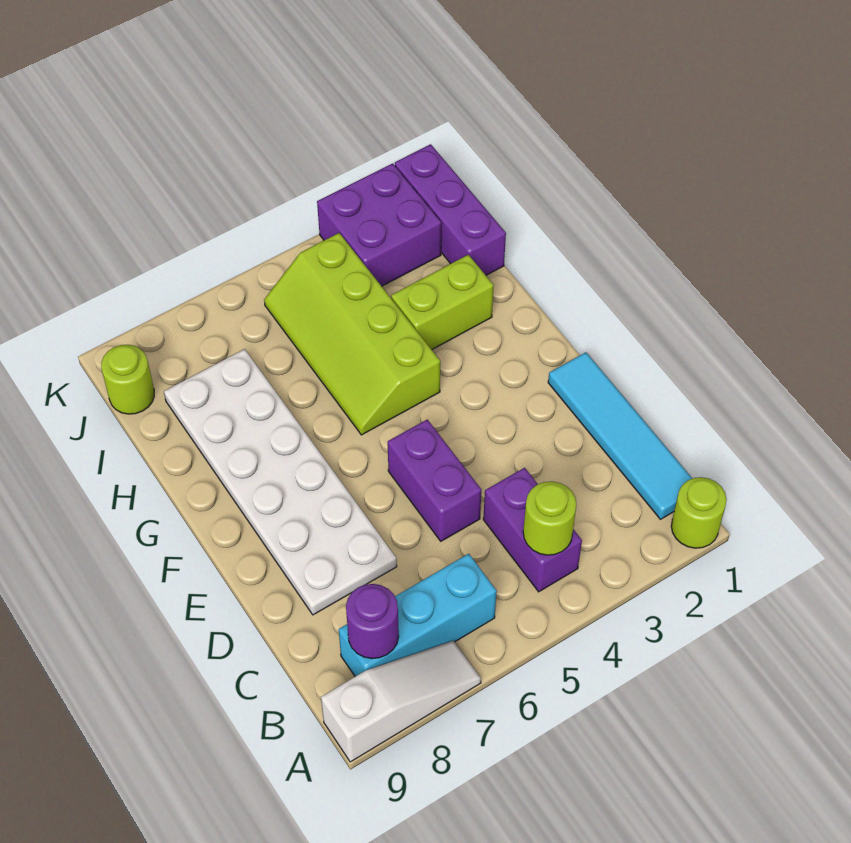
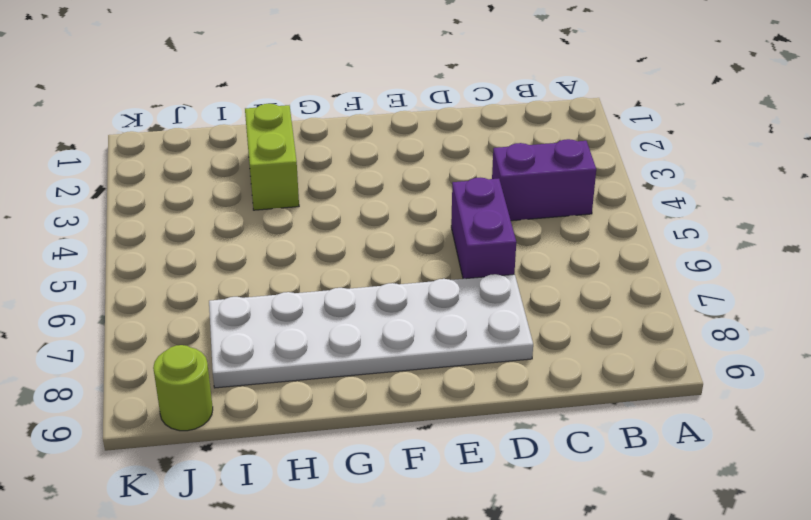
purple brick D5:D6 level 1 -> purple brick D5:E5 level 1
none -> lime round brick A1 level 1
none -> white slope A7:A9 level 1 top 9
none -> cyan tile B1:E1 level 1

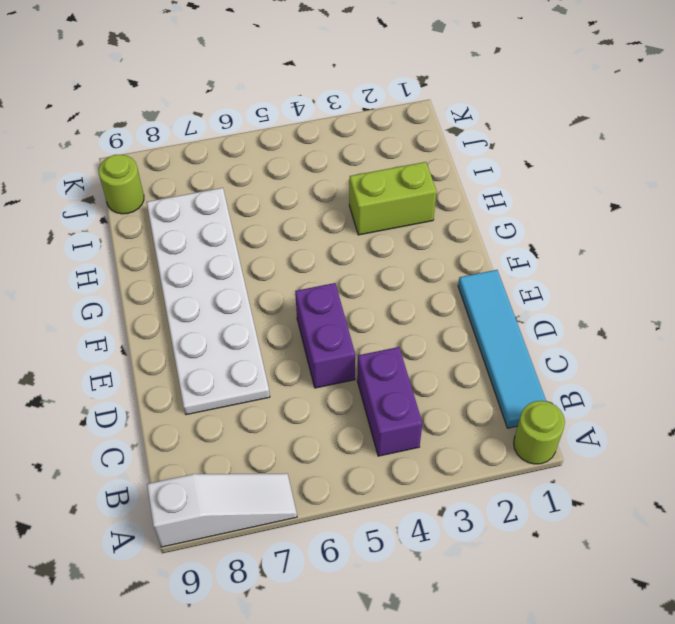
none -> cyan brick B6:B8 level 1
none -> lime slope G4:J5 level 1 top 4
none -> purple brick I1:K1 level 1

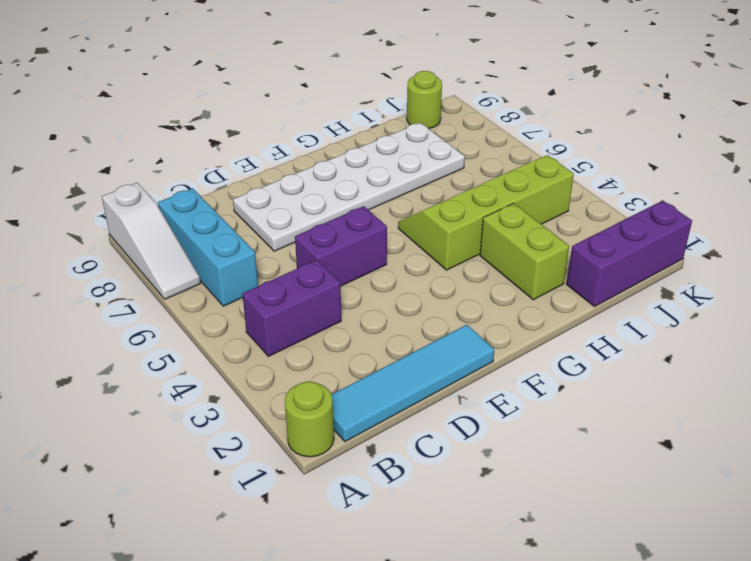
none -> purple brick J2:K3 level 1
none -> lime round brick B4 level 2
none -> purple round brick B8 level 2

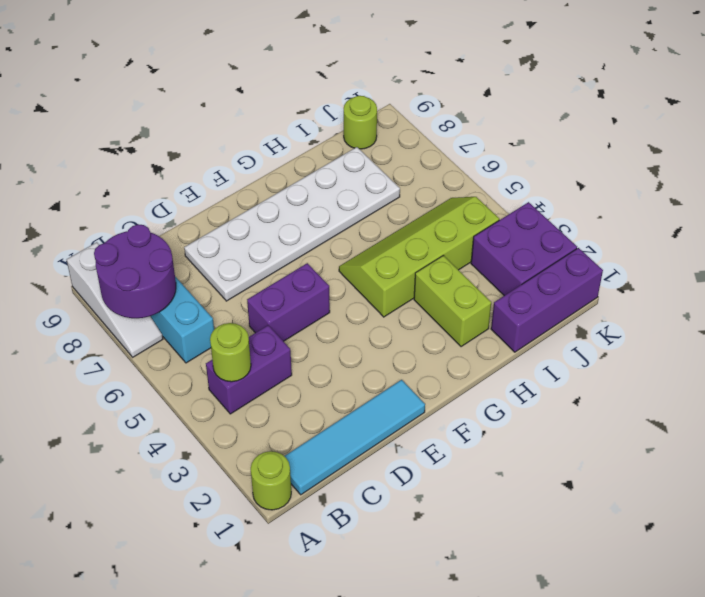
purple round brick A7:B8 level 2 -> purple round brick B8 level 2

